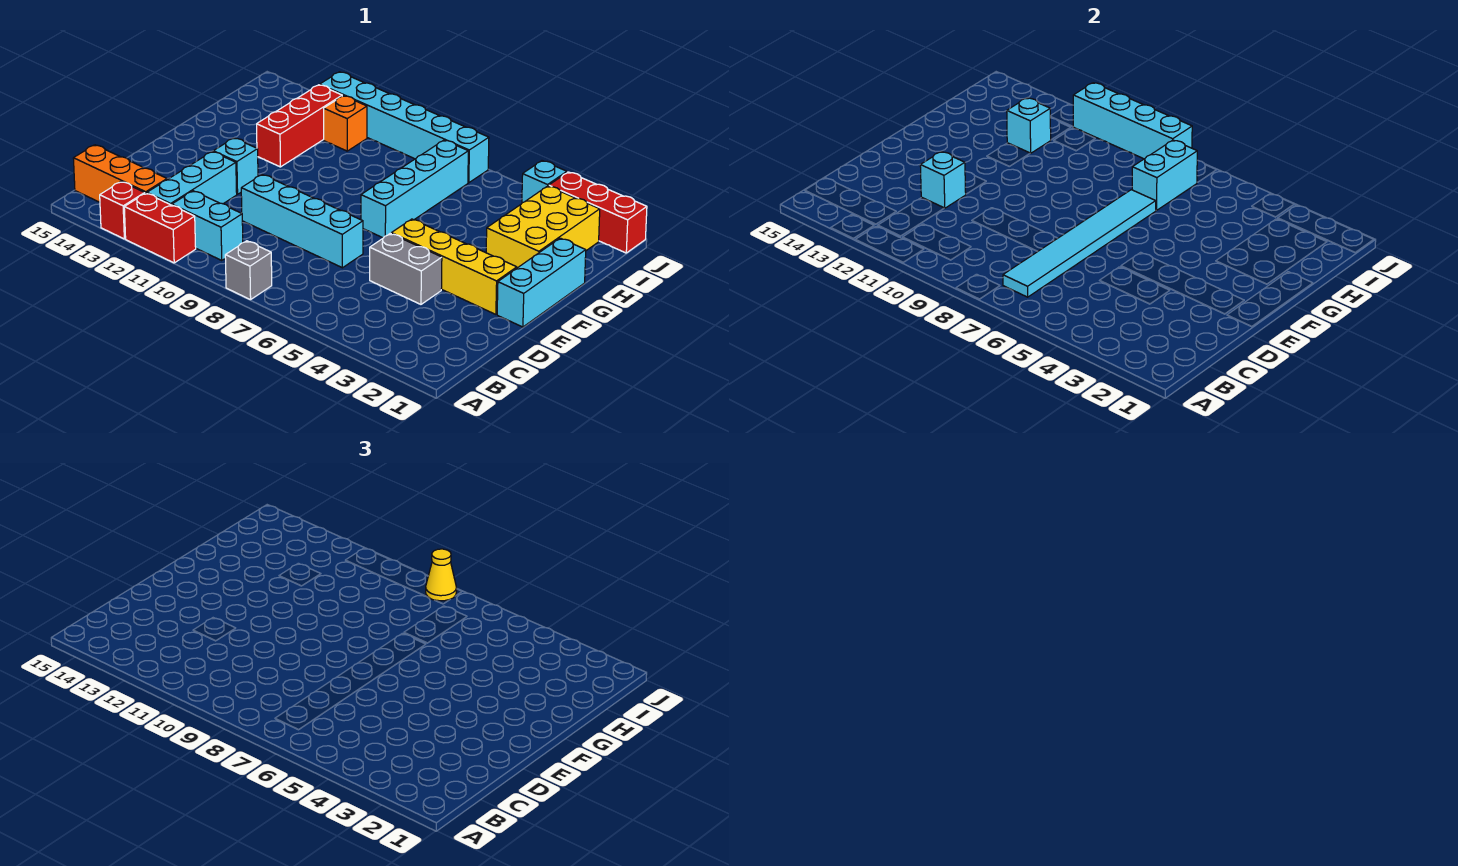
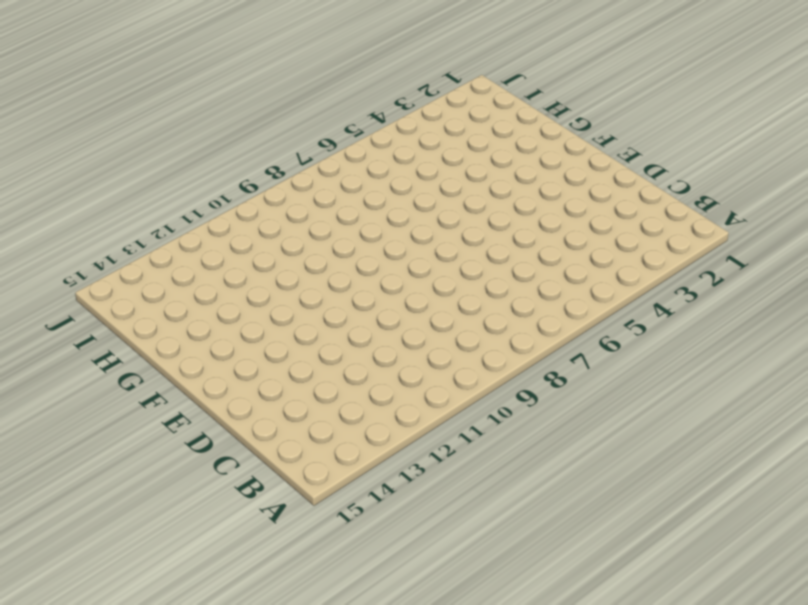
none -> grey brick A8 level 1
none -> red brick A11:A12 level 1
none -> red brick A13 level 1

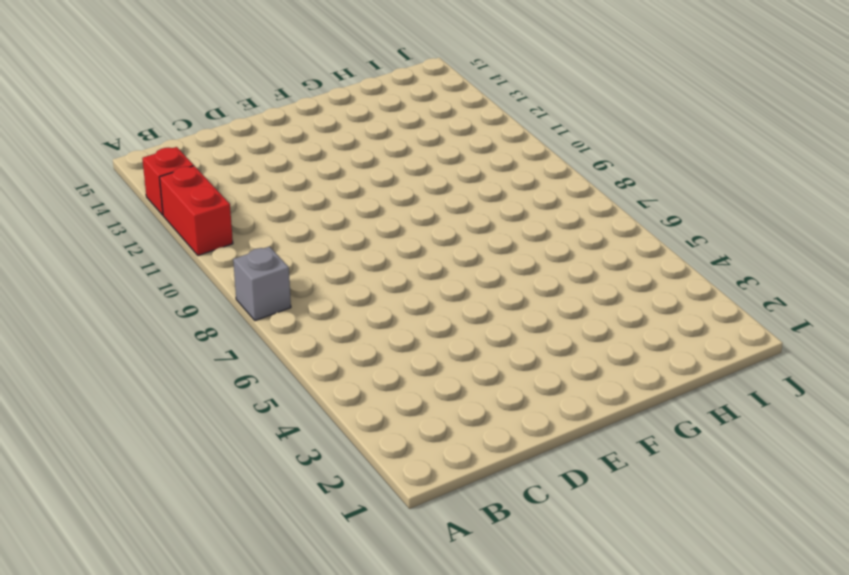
none -> cyan brick B10:B11 level 1
none -> cyan brick B12:D12 level 1
none -> orange brick B13:B15 level 1

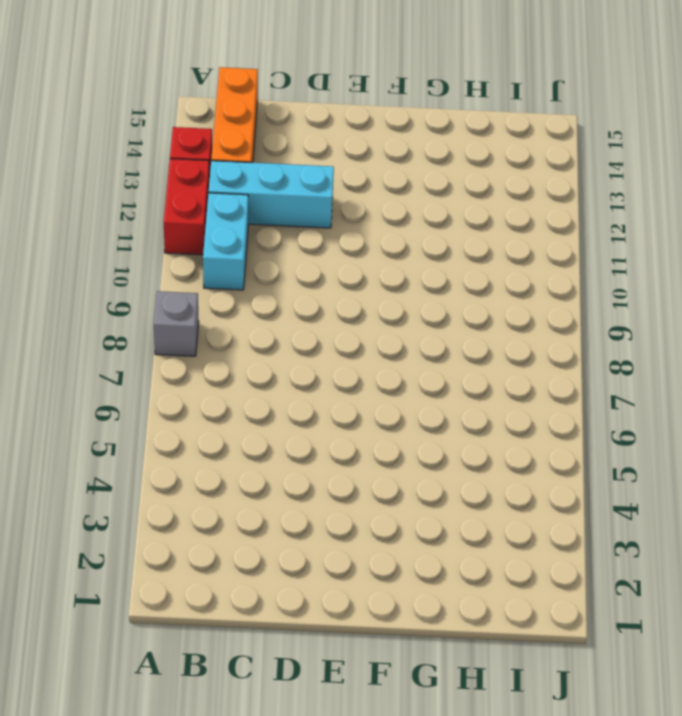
none -> grey brick D4:D5 level 1
none -> cyan brick D7:D10 level 1
none -> cyan brick E1:G1 level 1

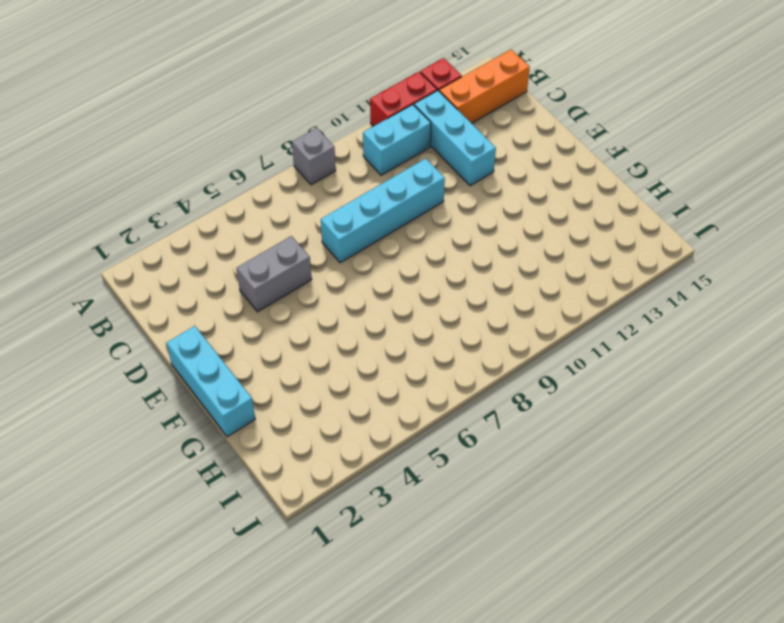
none -> yellow brick E2:E5 level 1
none -> cyan brick E12 level 1
none -> cyan brick F7:I7 level 1

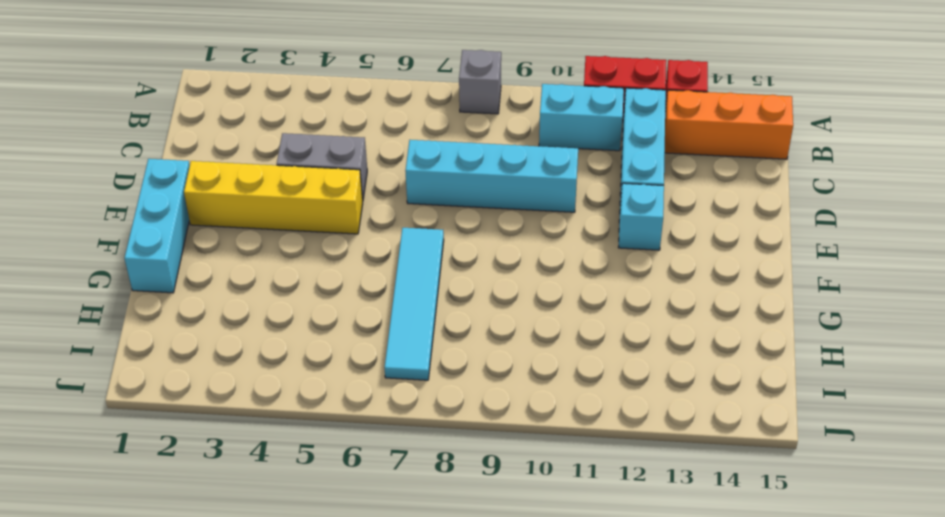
cyan tile F7:I7 level 1 -> cyan brick F7:I7 level 1
none -> yellow brick G2:I3 level 1
none -> red brick G12:I12 level 1
none -> orange brick I11 level 1

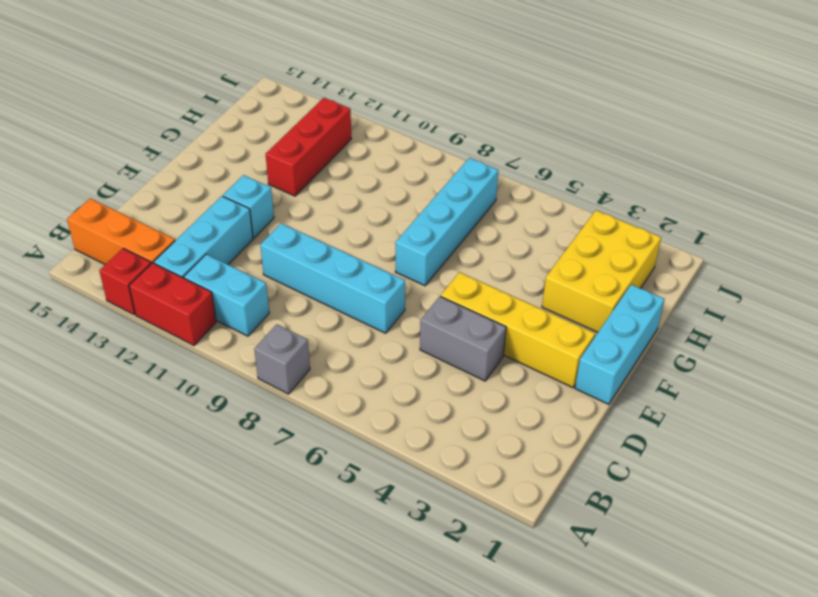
none -> orange brick I11 level 1
none -> red brick J1:J3 level 1
none -> cyan brick J4 level 1

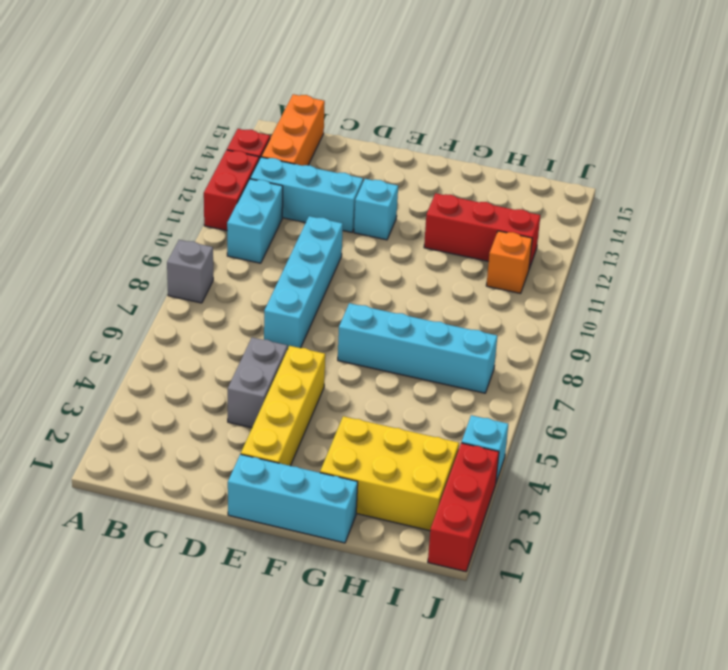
none -> cyan brick J7:J12 level 1
none -> cyan tile B7:G7 level 2
none -> cyan brick D12 level 2

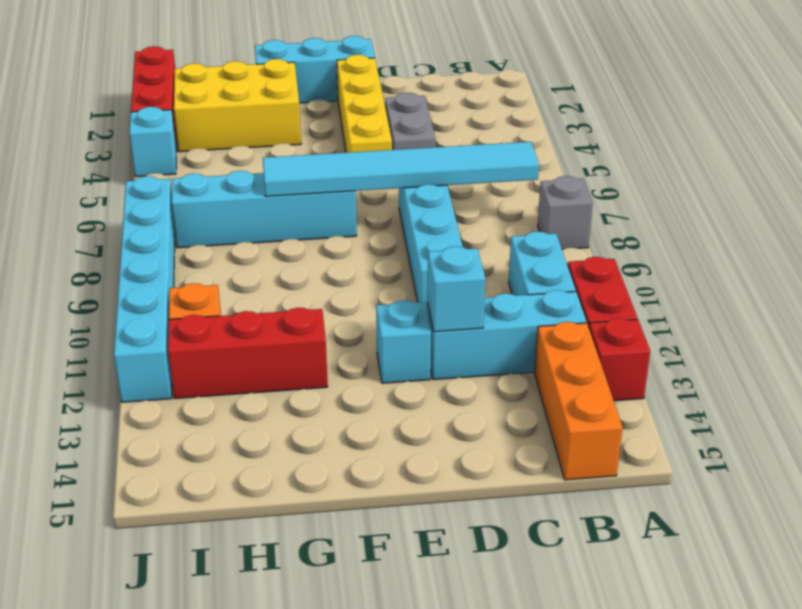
none -> cyan brick H7:I7 level 2
none -> cyan brick H12 level 2
none -> cyan brick J8:J11 level 2

